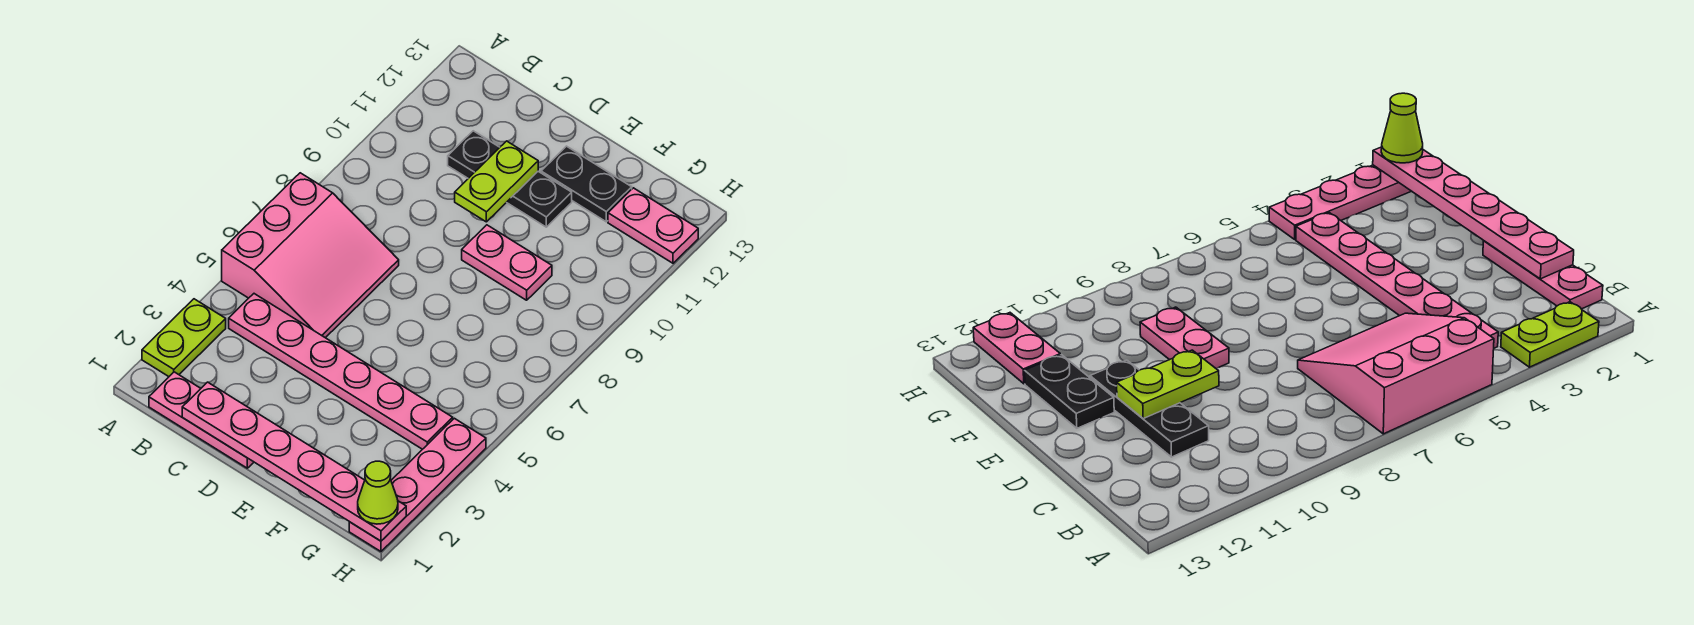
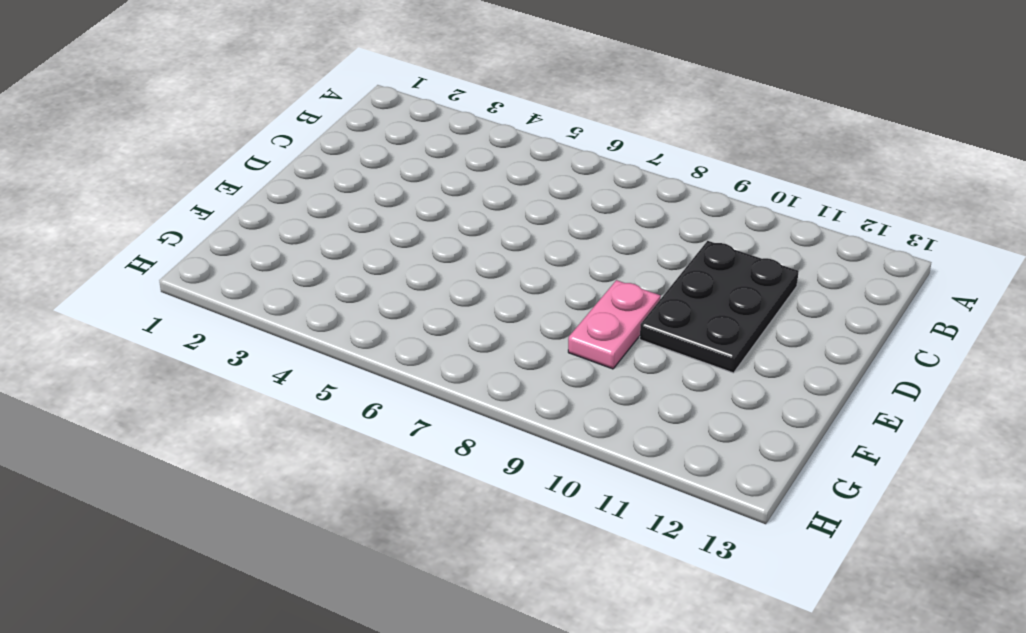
black plate C10:E11 level 1 -> black plate C11:E11 level 1
none -> lime plate A2:A3 level 1
none -> pink slope A5:C7 level 1 top A
none -> pink plate B1:D1 level 1

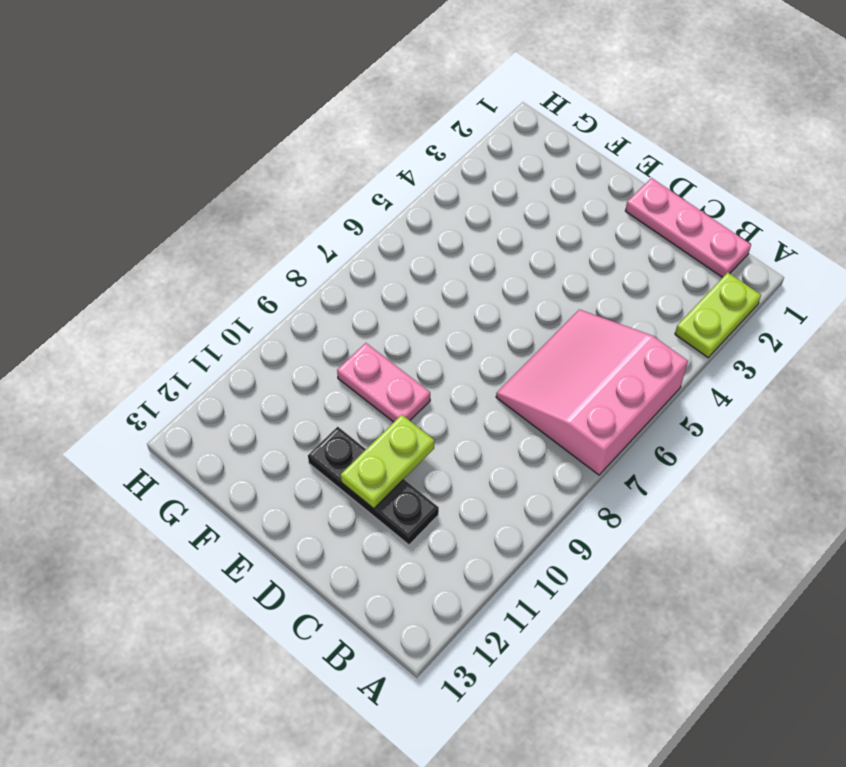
none -> pink plate B4:G4 level 1
none -> black plate E12:F12 level 1
none -> pink plate G12:H12 level 1

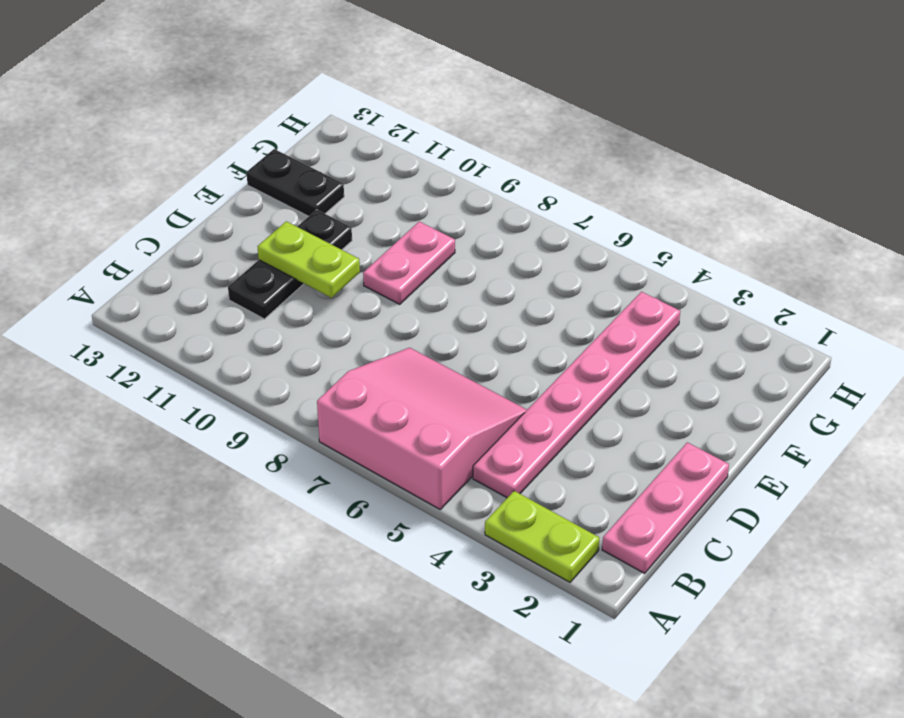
black plate F12:F13 level 1 -> black plate E12:F12 level 1
none -> pink plate G12:H12 level 1
none -> pink plate H1:H4 level 1
none -> pink plate C1:H1 level 2

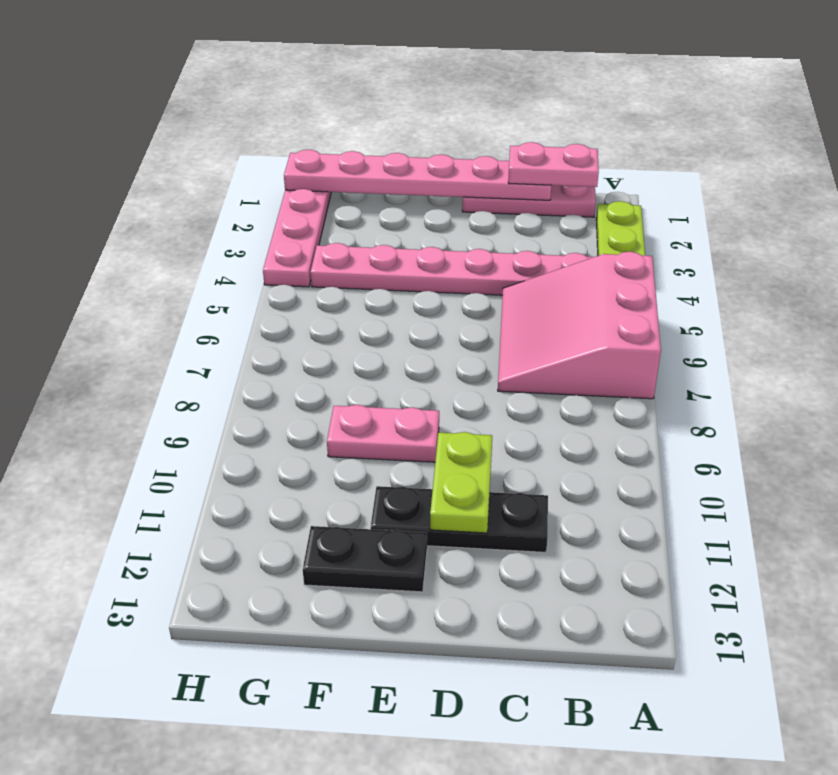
pink plate B1:C1 level 3 -> pink plate G12:H12 level 1
none -> lime cone H1 level 3

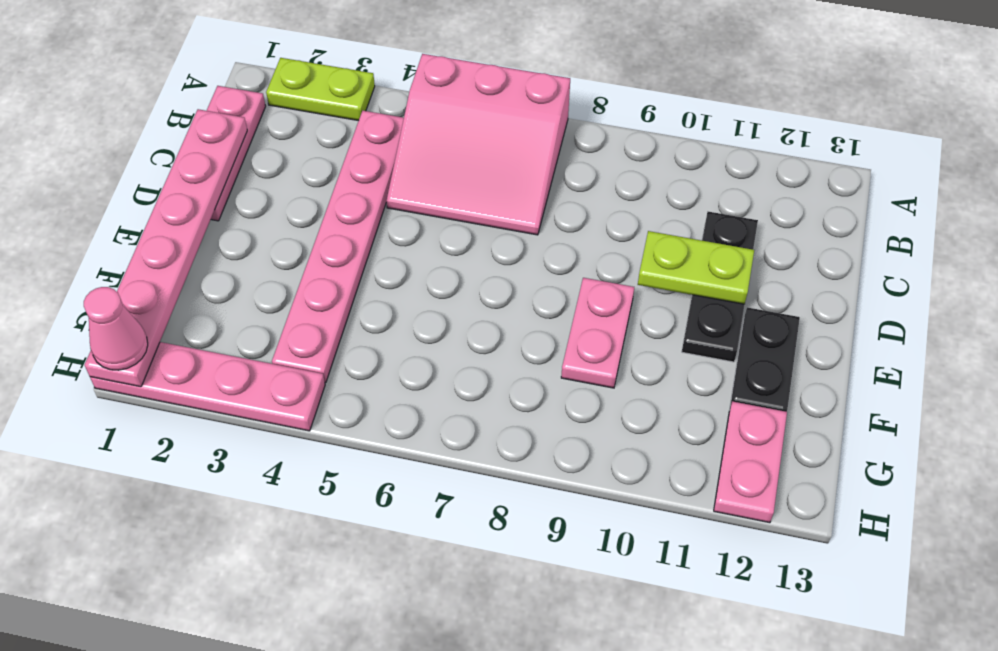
pink cone H1 level 3 -> lime cone H1 level 3

